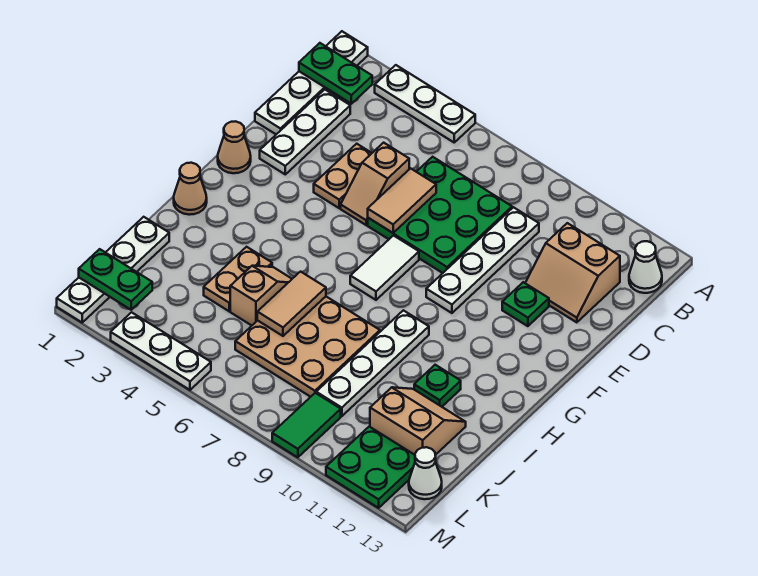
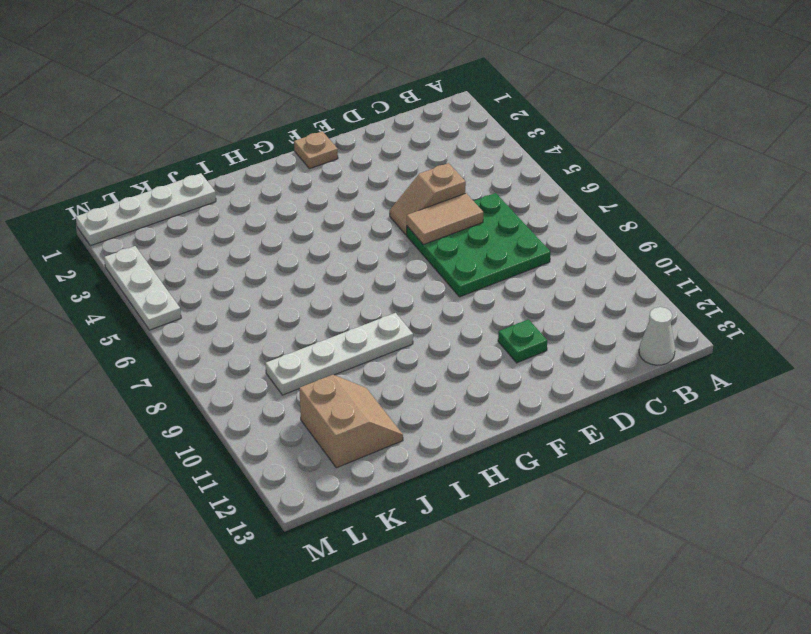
tan plate F1 level 1 -> tan cone F1 level 1
none -> white plate A1:D1 level 1
none -> white plate A3:A5 level 1
none -> white plate C2:E2 level 1

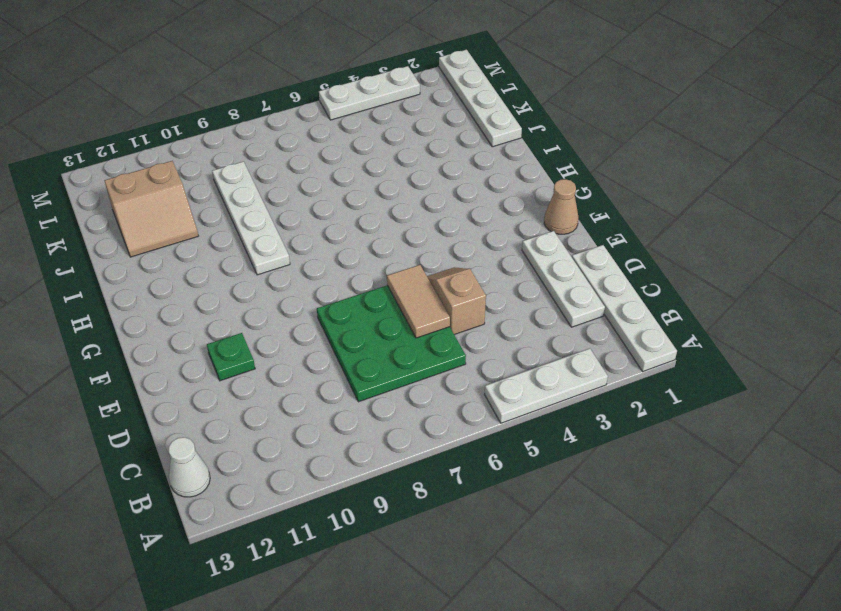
none -> white plate C9:F9 level 1
none -> tan slope C11:D12 level 1 top C
none -> tan plate D4:E4 level 1

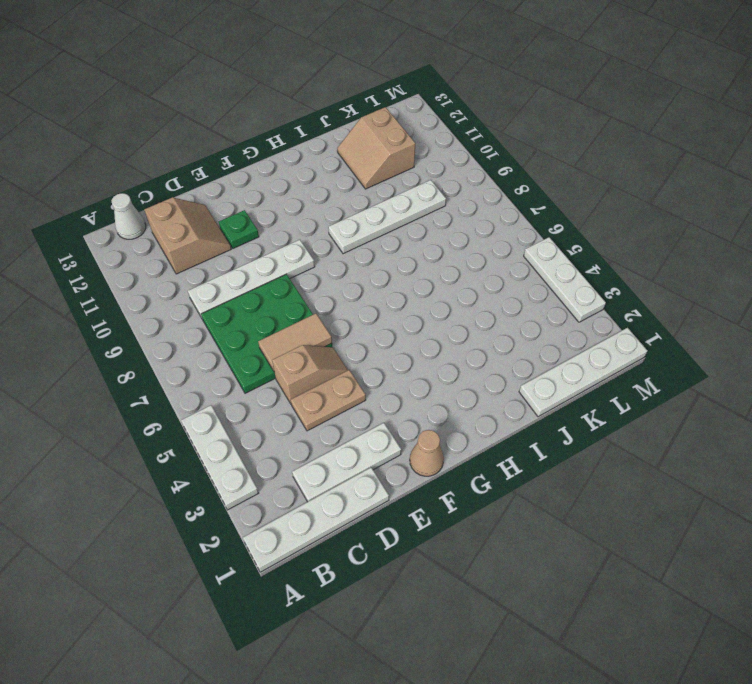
none -> white tile F7:G7 level 1
none -> tan cone H1 level 1
none -> tan plate I4:J4 level 1

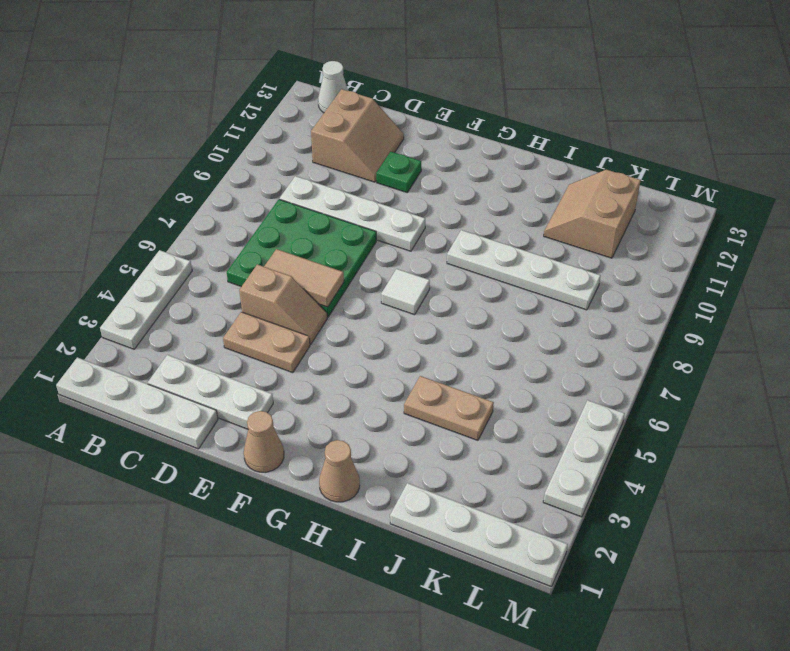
white tile G7 level 1 -> white tile F7:G7 level 1
none -> tan slope I5:J5 level 1 top J
none -> tan plate I6:K8 level 1
none -> green plate I11 level 1

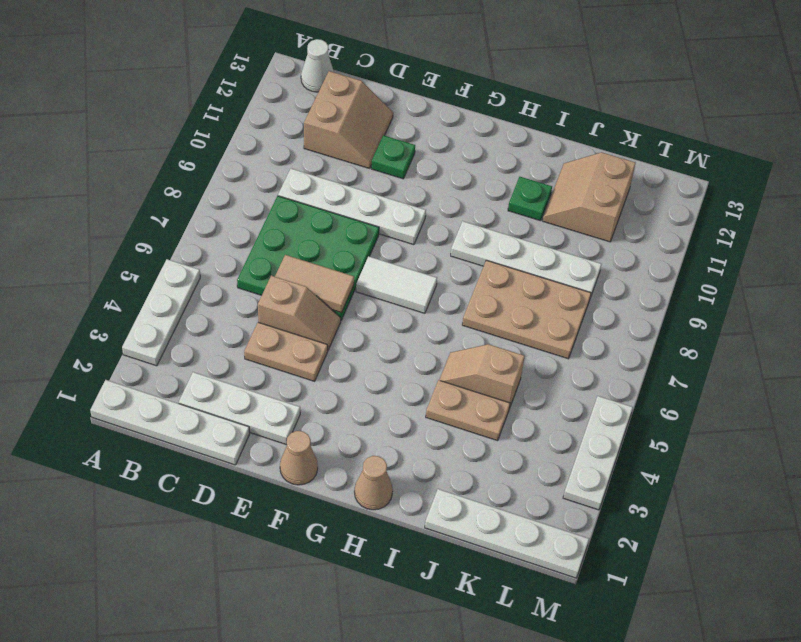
tan plate I7:K8 level 1 -> tan plate I6:K8 level 1
none -> green tile L9:M9 level 1
none -> green plate L11:M12 level 1
none -> white cone L13 level 1

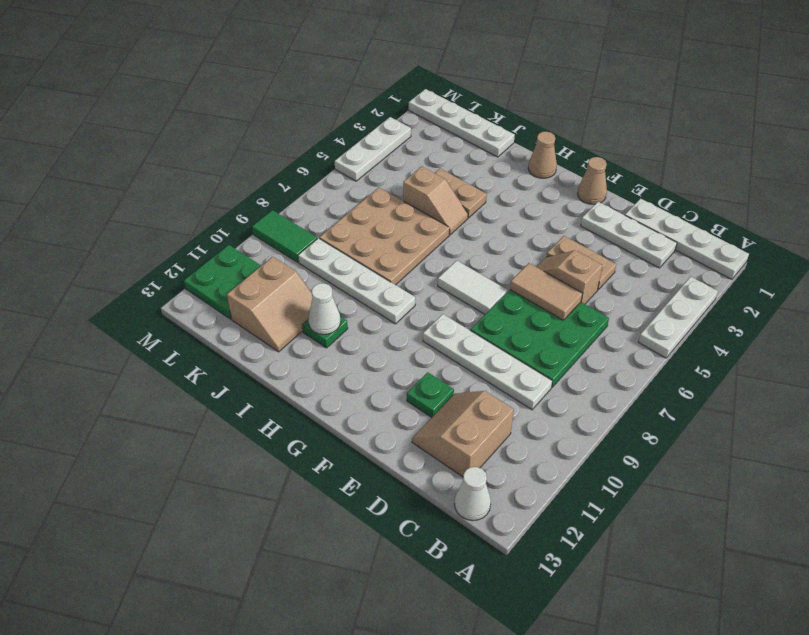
white cone I11 level 2 -> white cone L13 level 1
none -> green plate B1:B2 level 2
none -> tan tile I6:J6 level 2
none -> green plate L1:L2 level 2

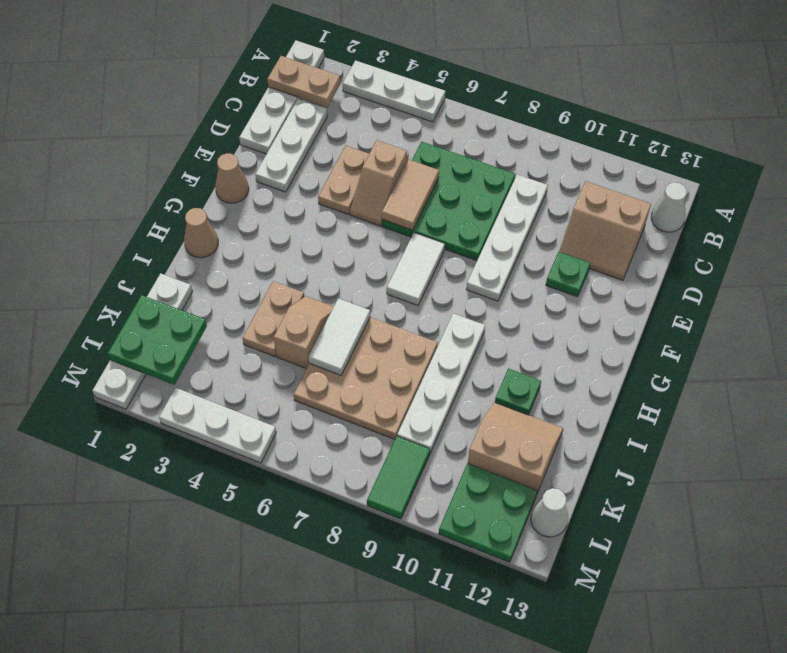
tan plate B1:B2 level 2 -> green plate B1:B2 level 2
white tile I6:J6 level 2 -> tan tile I6:J6 level 2
green plate K1:L2 level 2 -> green plate L1:L2 level 2

